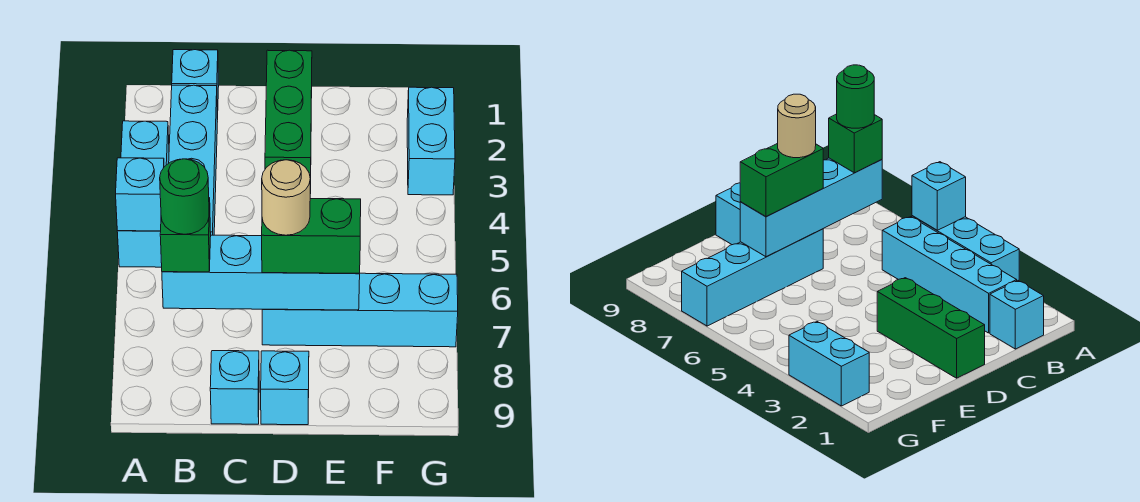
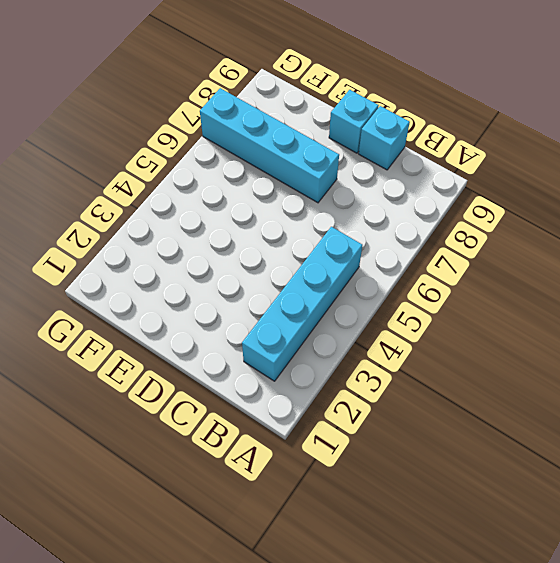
none -> cyan brick A3:A5 level 1
none -> cyan brick B1 level 1
none -> green brick D1:D3 level 1

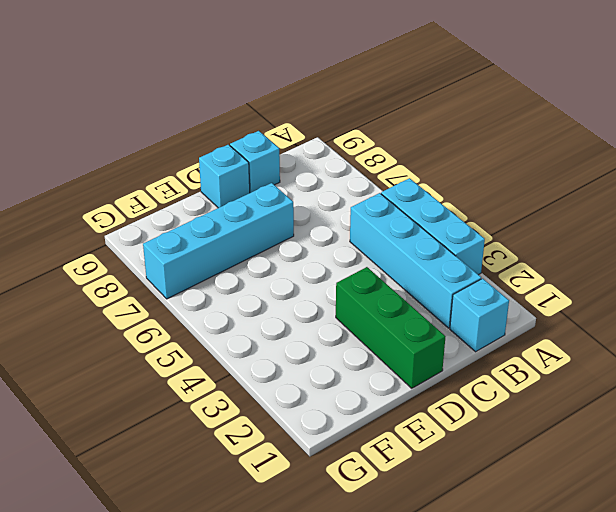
none -> cyan brick G2:G3 level 1
none -> cyan brick A5 level 2
none -> cyan brick B7:E7 level 2

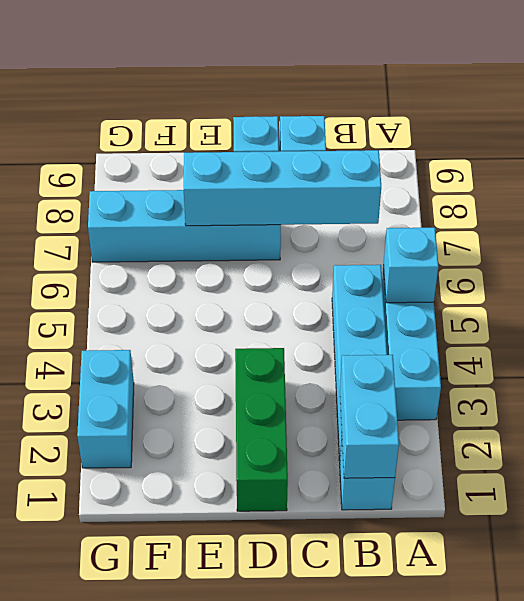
cyan brick B1:B2 level 2 -> none
none -> green brick B7 level 3
none -> green brick D7:E7 level 3
none -> green round brick B7 level 4

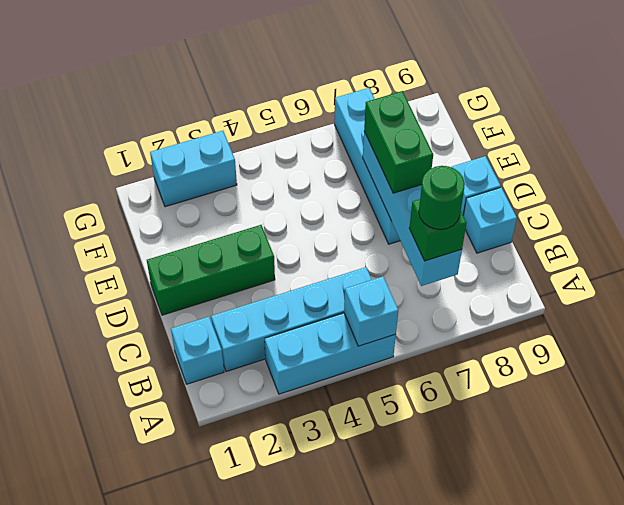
none -> tan round brick D7 level 4

